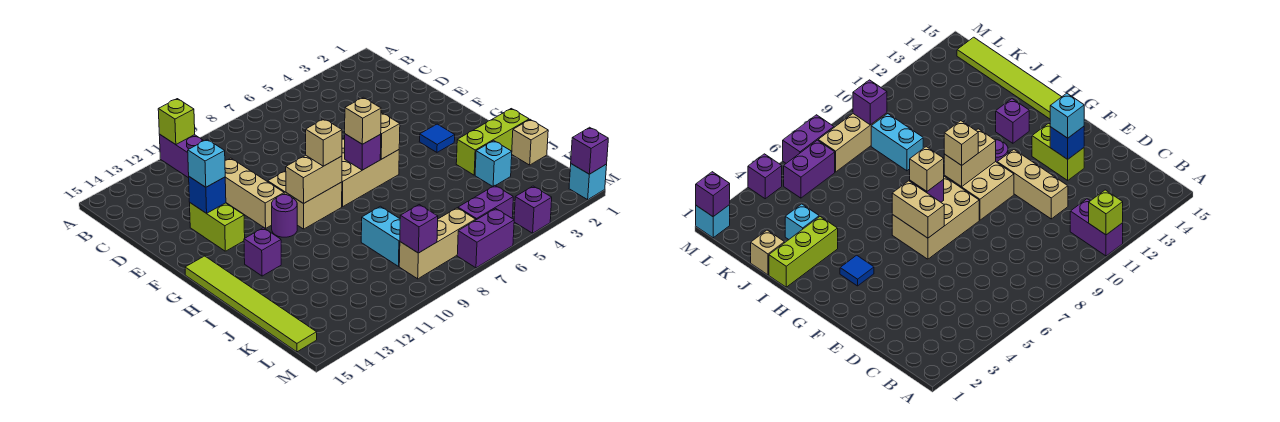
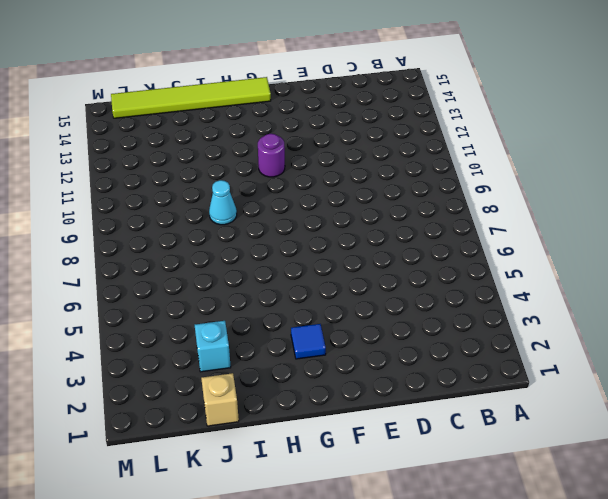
cyan cone I9 level 1 -> none
none -> purple brick A11:B11 level 1
none -> tan brick D11:F11 level 1
none -> lime brick E13:F13 level 1

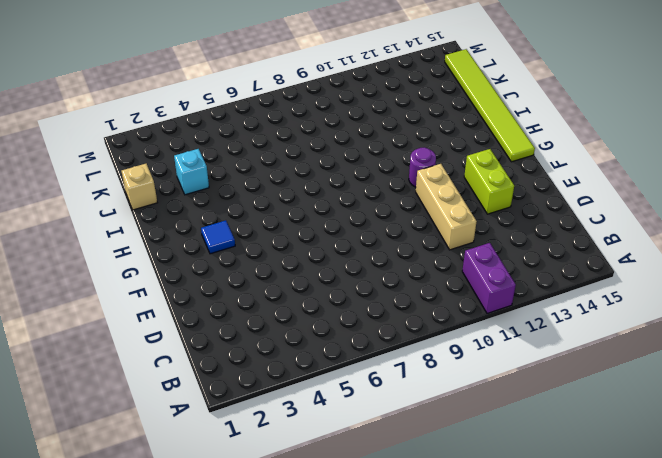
none -> tan brick F6:G8 level 1
none -> tan brick F9:G10 level 1
none -> purple brick H13 level 1

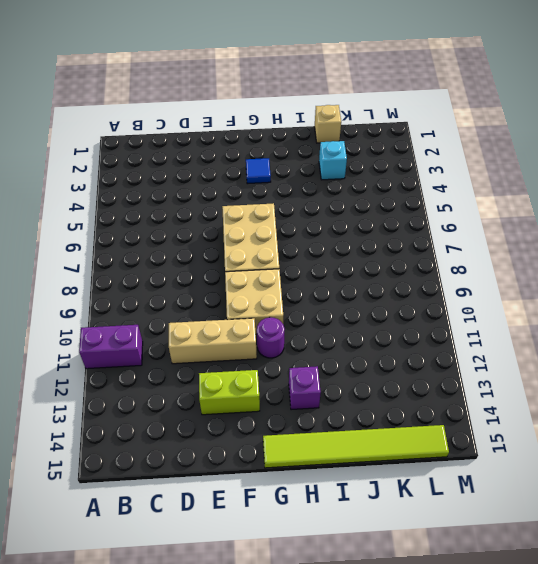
none -> lime brick I1:I3 level 1
none -> cyan brick J9:K9 level 1
none -> purple brick L5:L6 level 1

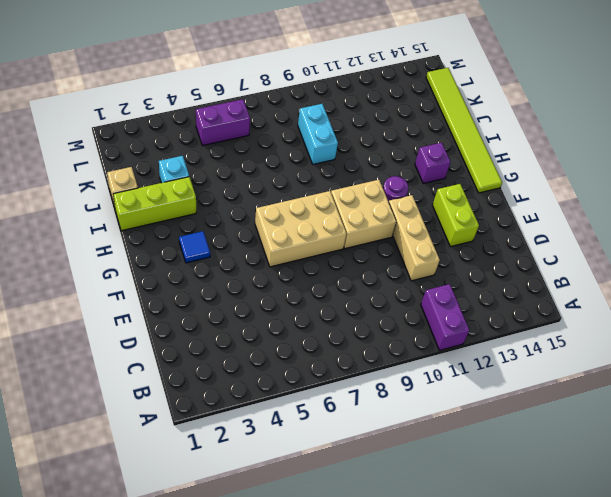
none -> tan brick L7:L9 level 1
none -> cyan brick M1 level 1
none -> purple brick M4 level 1

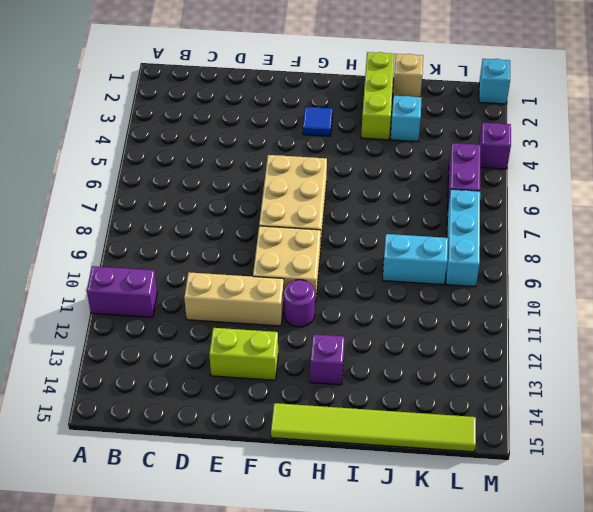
cyan brick L7:L9 level 1 -> tan brick L7:L9 level 1
none -> purple brick M6:M7 level 1
none -> lime brick A11 level 2
none -> blue brick E13 level 2

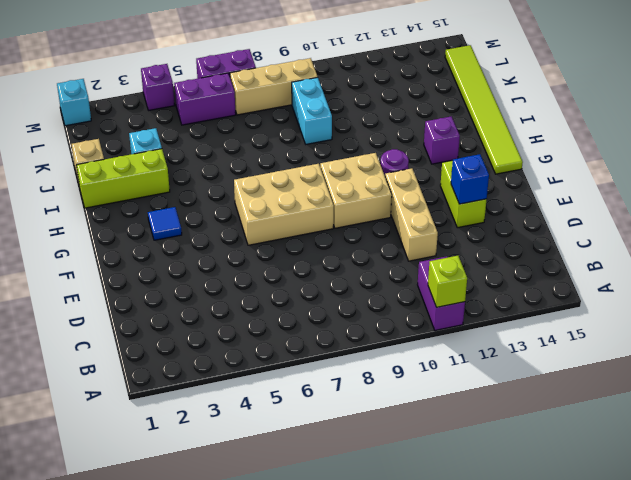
none -> tan brick F6:G6 level 2
none -> purple brick G7 level 2
none -> tan brick G9:G10 level 2

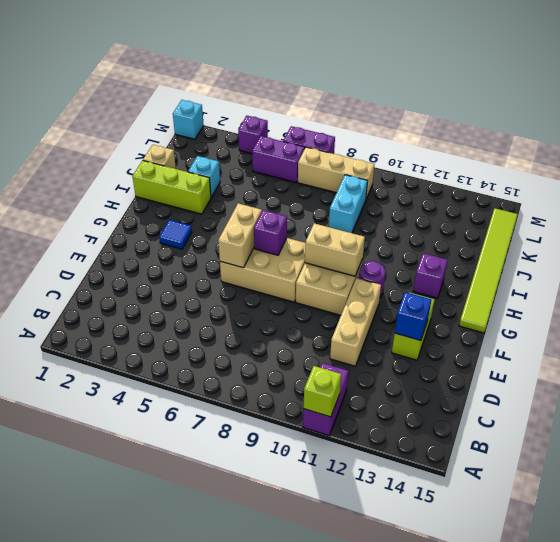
none -> purple brick L9 level 2
none -> purple brick M1 level 2
none -> cyan brick E13 level 3

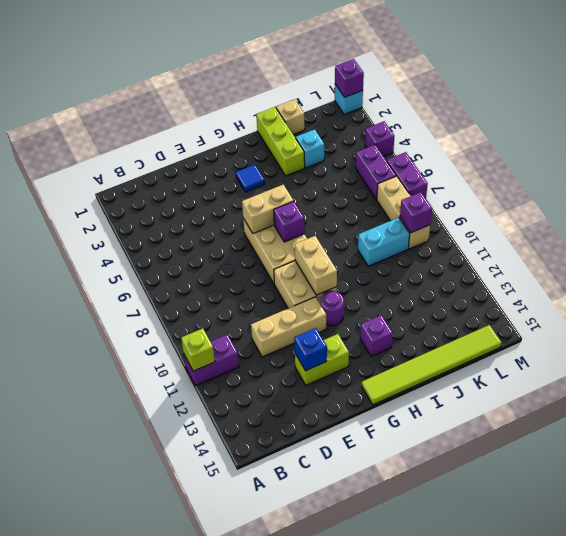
none -> cyan brick E13 level 3
none -> tan brick G7 level 3
none -> tan brick G9 level 3

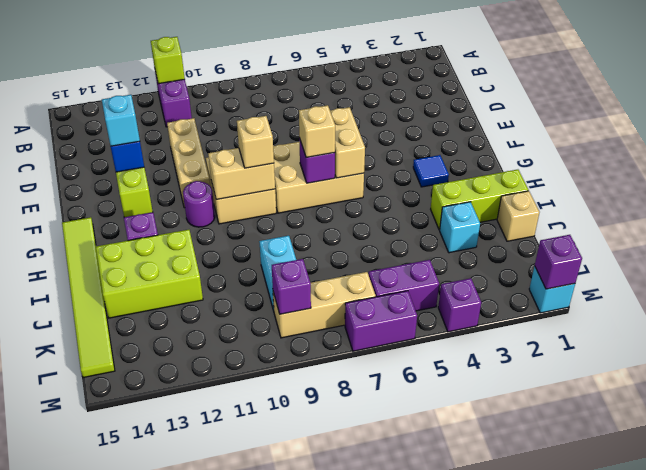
lime brick I12:J14 level 1 -> none

